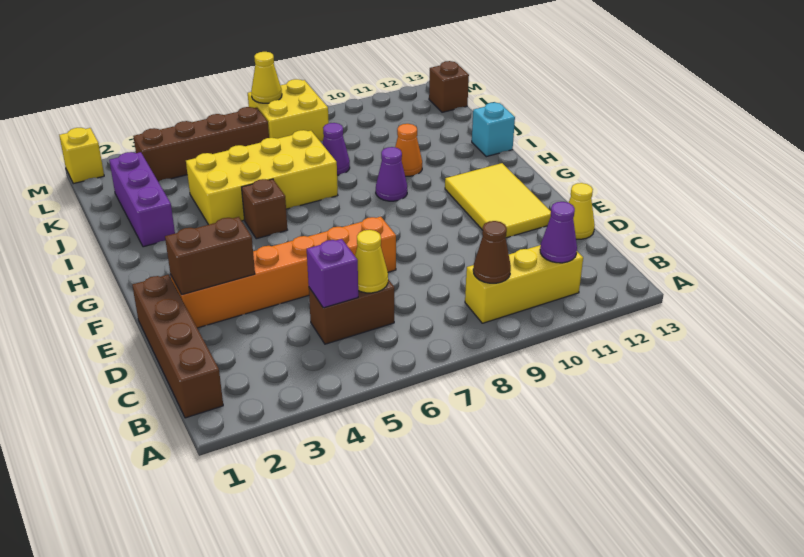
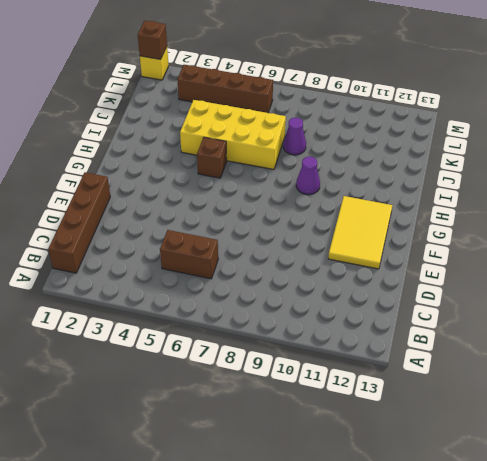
brown brick M1 level 2 -> brown brick L13 level 1
none -> yellow brick B9:B11 level 1
none -> yellow cone D13 level 1
none -> orange brick E2:E7 level 1

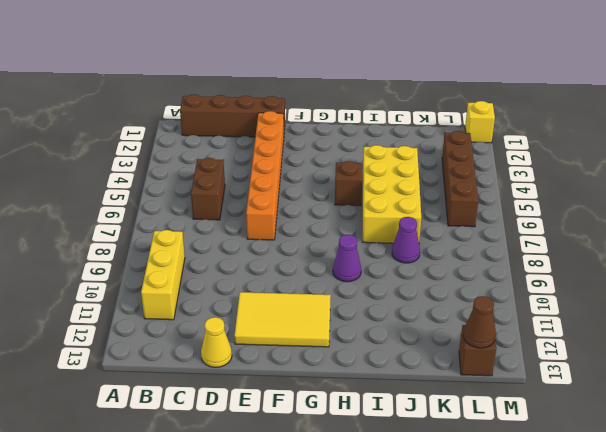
brown cone L13 level 2 -> brown cone B9 level 2
none -> purple brick I2:K2 level 1
none -> orange cone I10 level 1
none -> cyan brick I13 level 1

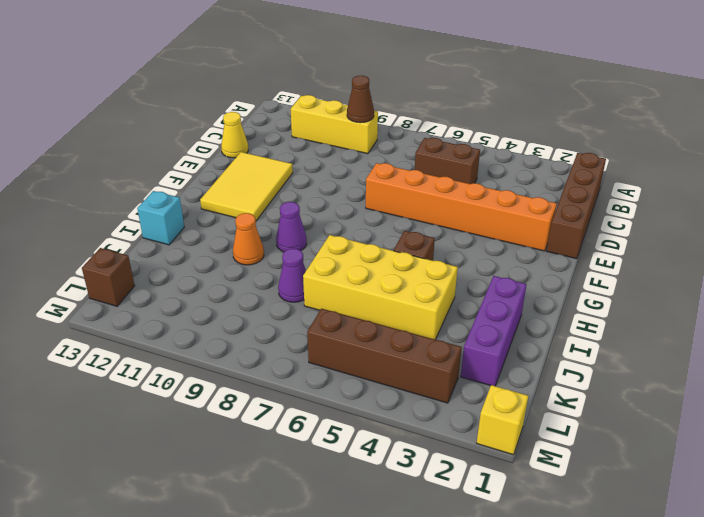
none -> yellow brick L7:M8 level 1
none -> purple cone B11 level 2
none -> purple brick C5 level 2

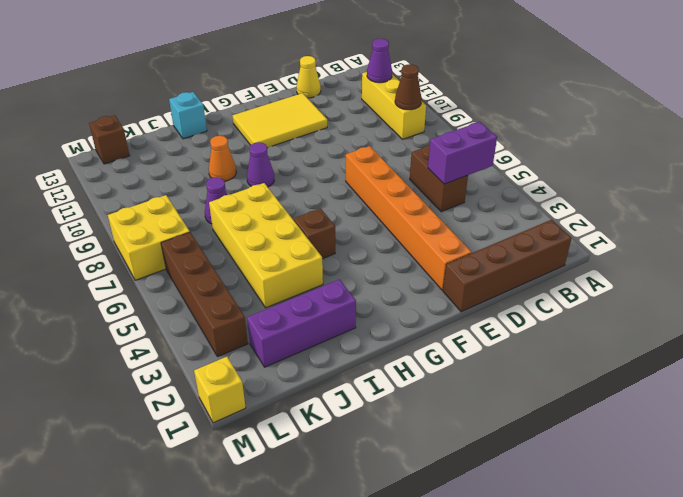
purple brick B5:C5 level 2 -> purple brick C5 level 2
none -> yellow cone C6 level 2
none -> brown brick E2:E3 level 2
none -> yellow cone M7 level 2

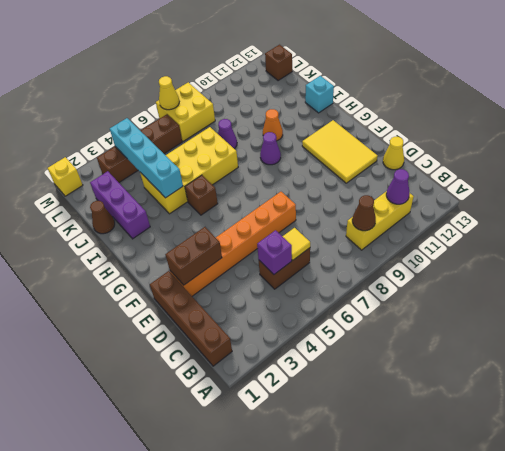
yellow tile C6 level 2 -> yellow cone C6 level 2
cyan brick I4:L4 level 2 -> none
brown cone J1 level 1 -> none

